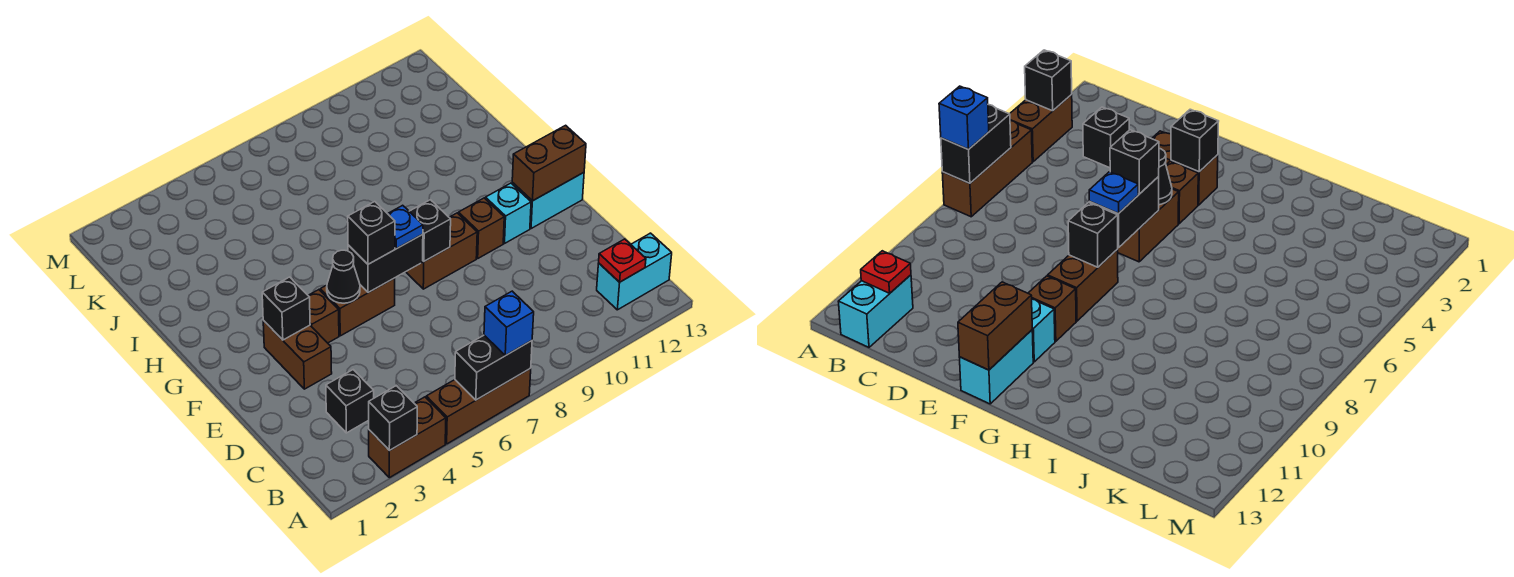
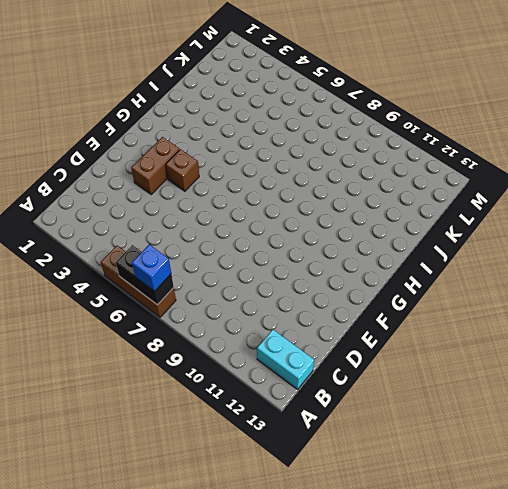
none -> brown brick A3:A4 level 1
none -> black brick C3 level 1
none -> brown brick F5:F6 level 1

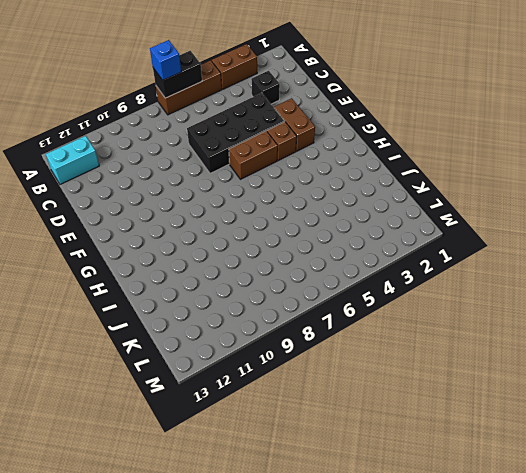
black brick D4:E7 level 1 -> none
none -> brown brick F8:F9 level 1
none -> brown brick F10 level 1
none -> cyan brick F11 level 1

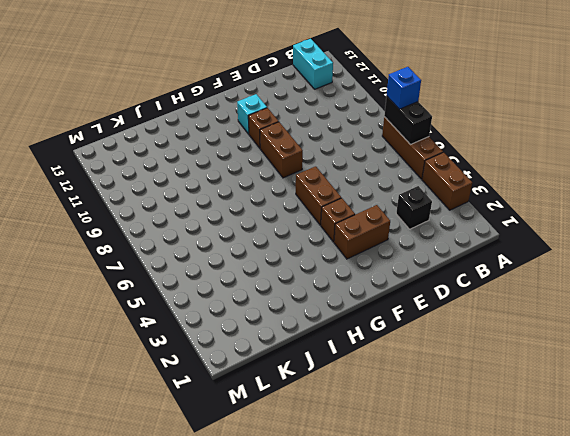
none -> cyan brick F12:F13 level 1
none -> black brick A3 level 2
none -> red plate B12 level 2

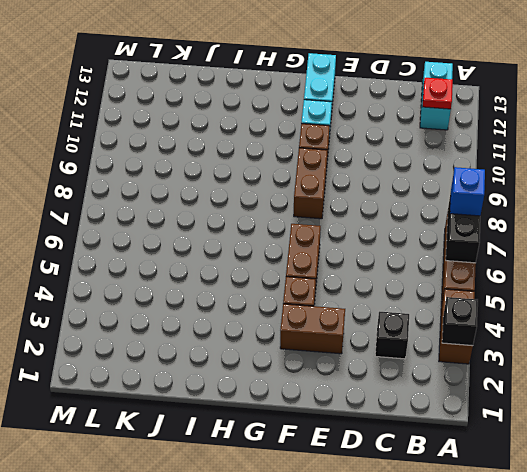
none -> black brick F3 level 2
none -> black cone F5 level 2
none -> black brick F6:F7 level 2

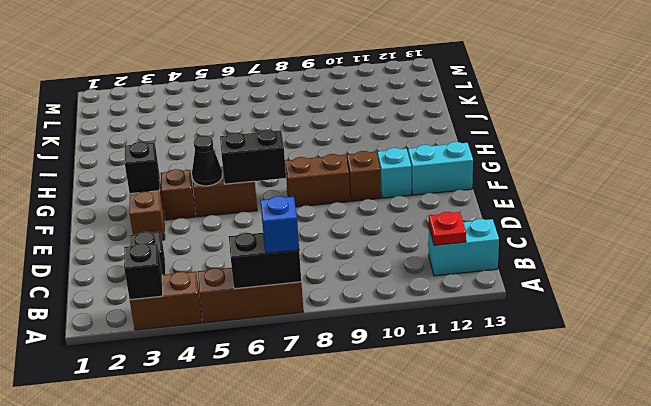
none -> black brick F8 level 2
none -> brown brick F12:F13 level 2
none -> black brick F6 level 3

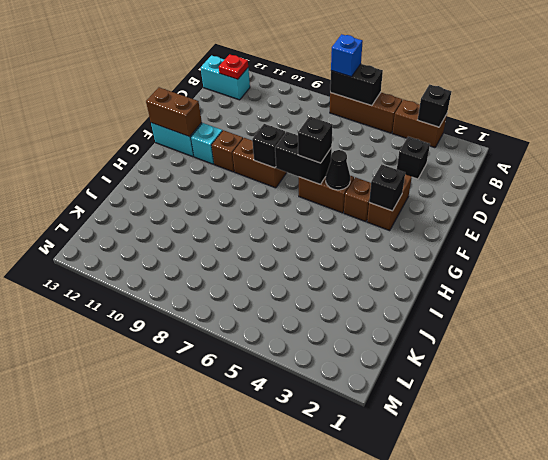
none -> blue plate F7 level 3

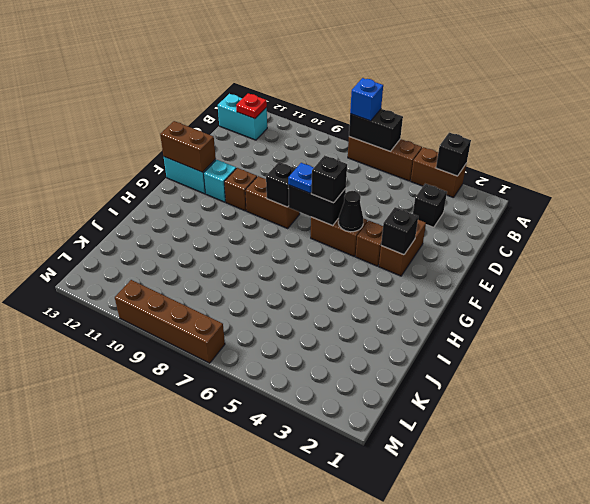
brown brick M7:M10 level 1 -> none

